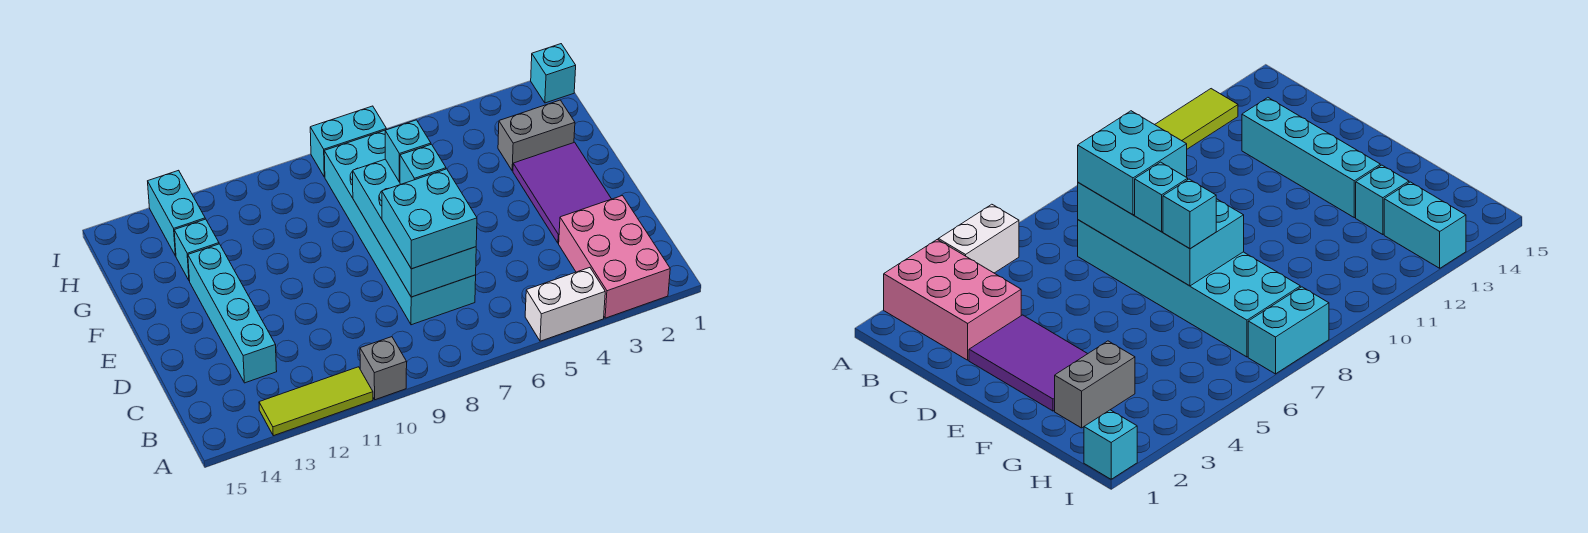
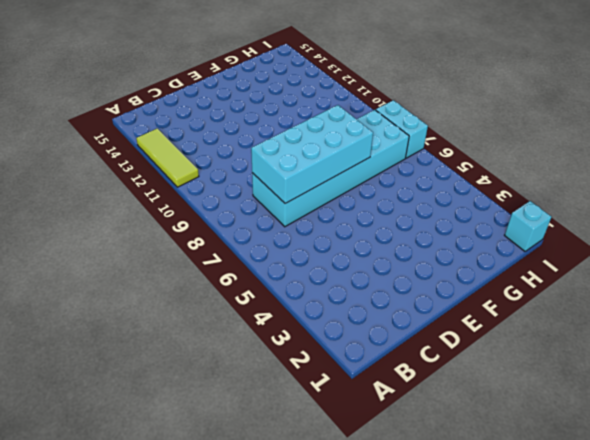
none -> pink brick A2:C3 level 1
none -> white brick A4:A5 level 1
none -> grey brick A10 level 1

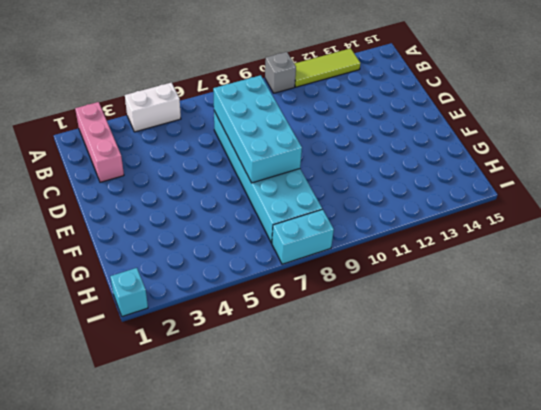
pink brick A2:C2 level 1 -> pink brick A2:C3 level 1
none -> cyan brick C13:F13 level 1
none -> purple tile D2:F3 level 1
none -> grey brick G2:G3 level 1

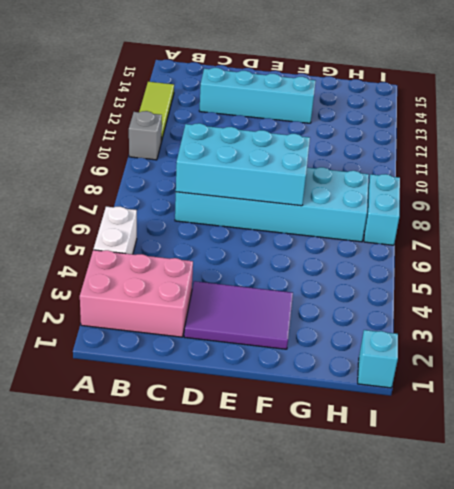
none -> grey brick G2:G3 level 1
none -> cyan brick G13 level 1
none -> cyan brick H13:I13 level 1

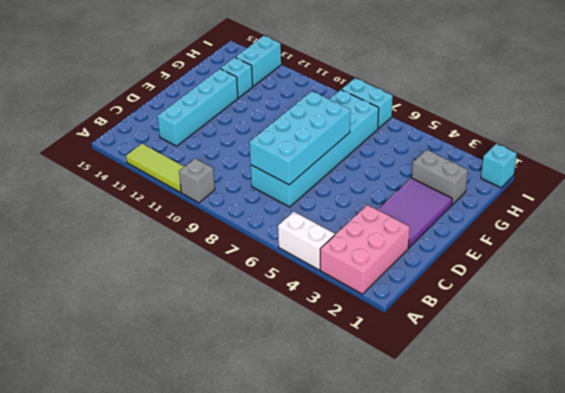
none -> cyan brick C7:D8 level 3
none -> cyan brick E7 level 3
none -> cyan brick F7 level 3

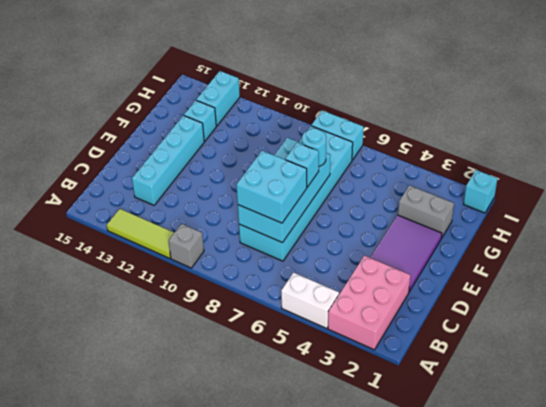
cyan round brick F7 level 3 -> cyan brick F7 level 3

